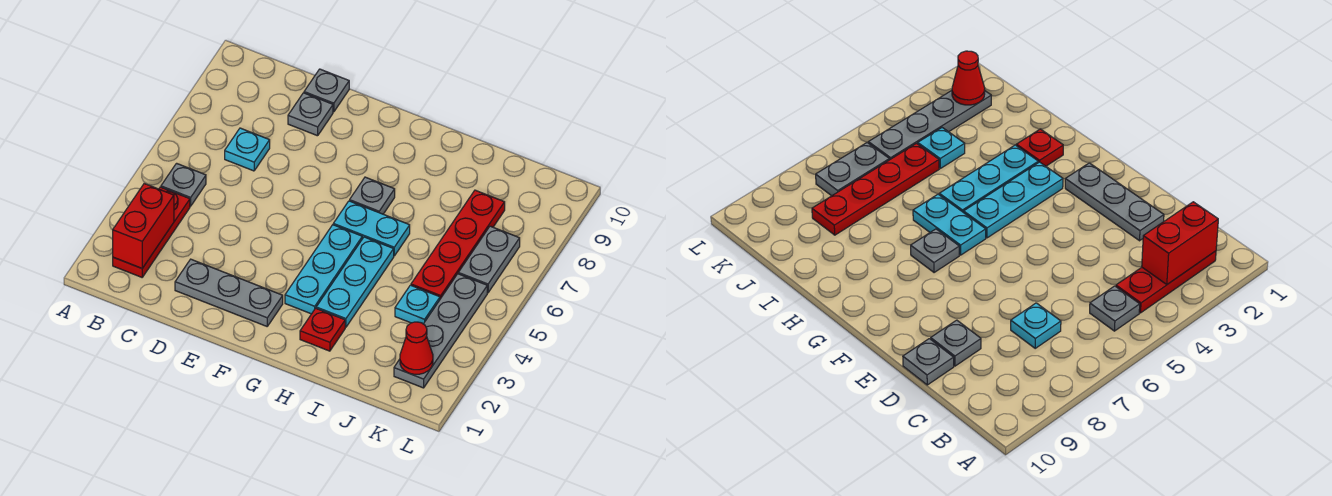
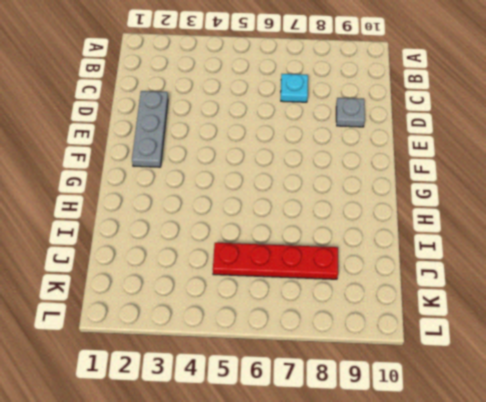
none -> red plate B2:B4 level 1
none -> grey plate B5 level 1
none -> grey plate D10 level 1

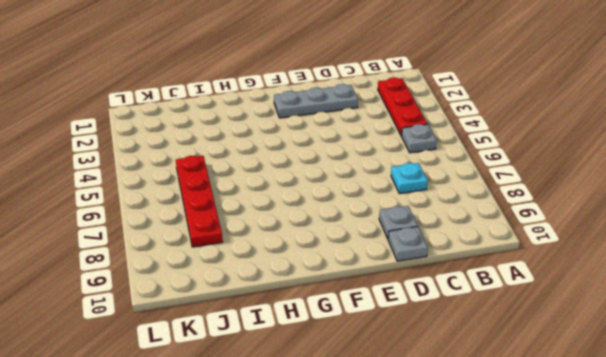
none -> cyan plate G3:G5 level 1
none -> cyan plate G6:H6 level 1
none -> grey plate G7 level 1

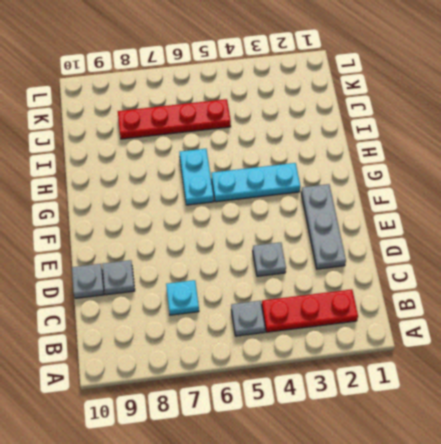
grey plate D4 level 1 -> grey plate G7 level 1
none -> red plate H2 level 1
none -> cyan plate H3:H5 level 1
none -> cyan plate J4 level 1

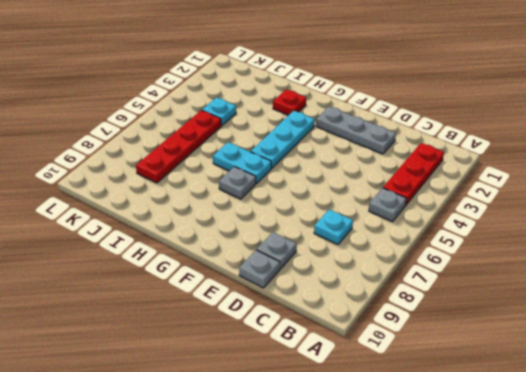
none -> cyan plate H3:H5 level 1
none -> grey plate K2:K5 level 1
none -> grey plate K6:K7 level 1

